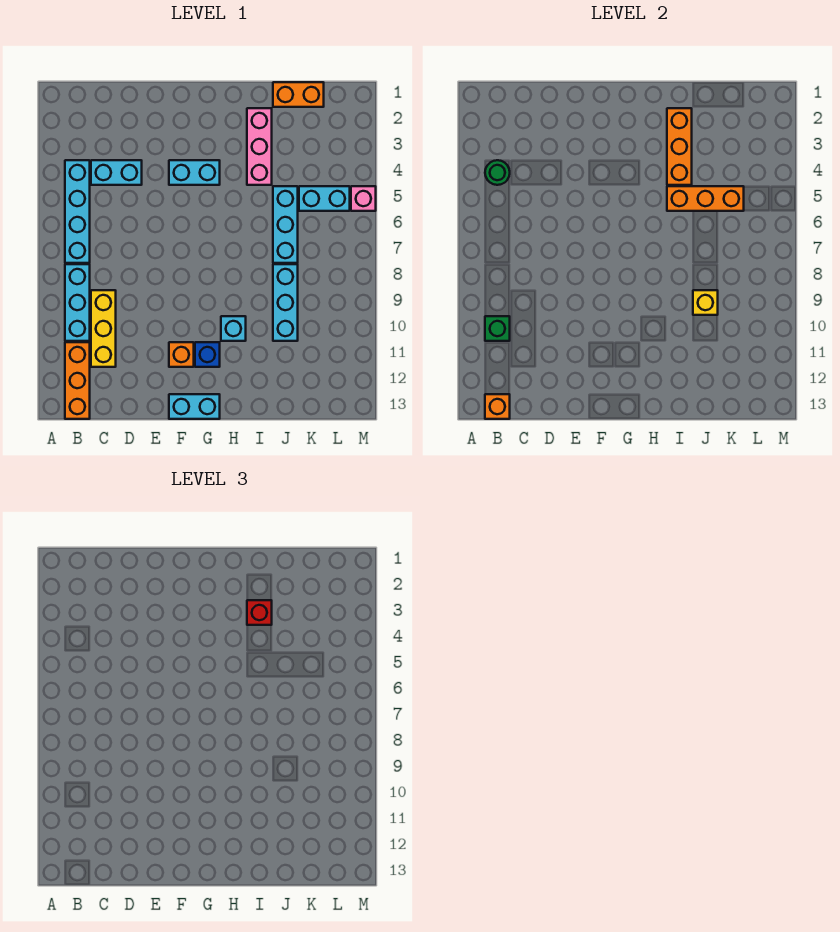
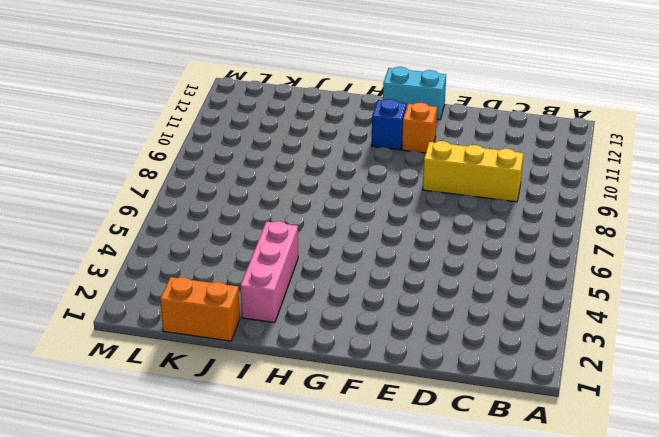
yellow brick C9:E9 level 1 -> yellow brick C9:C11 level 1
none -> cyan brick B4:B7 level 1
none -> cyan brick B8:B10 level 1
none -> orange brick B11:B13 level 1

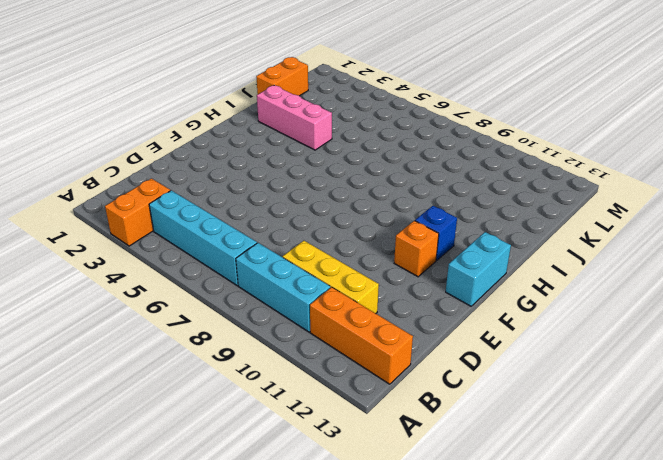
orange brick A3:B3 level 1 -> none
none -> cyan brick C4:D4 level 1
none -> cyan brick F4:G4 level 1
none -> cyan brick H10 level 1

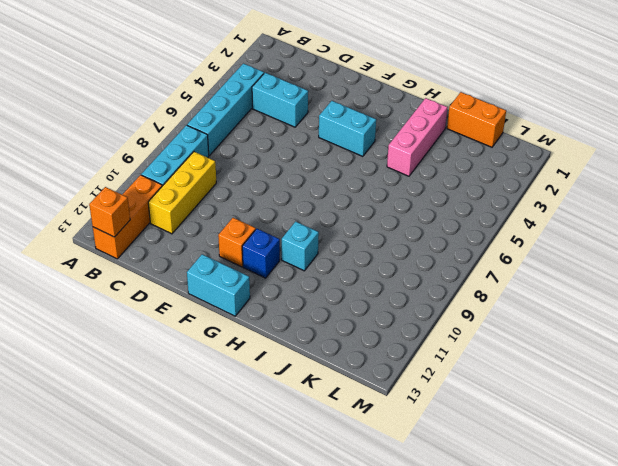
none -> cyan brick J5:J7 level 1
none -> cyan brick J8:J10 level 1
none -> cyan brick K5:L5 level 1

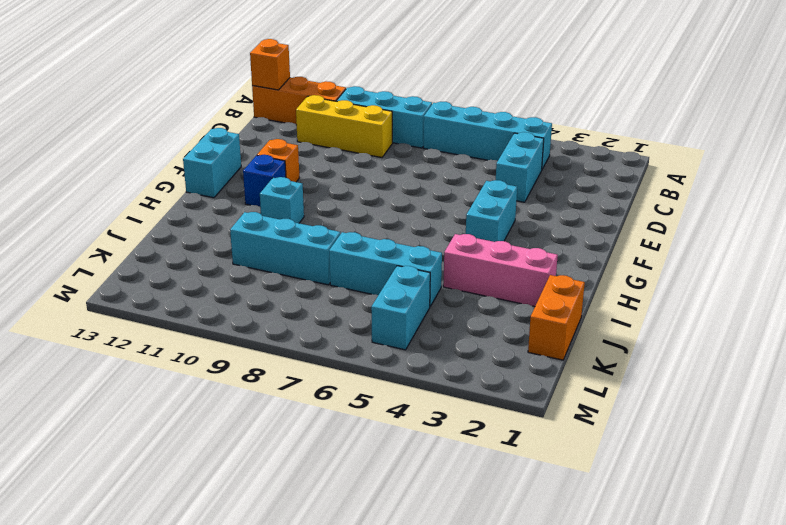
none -> pink brick M5 level 1
none -> green round brick B4 level 2
none -> green brick B10 level 2

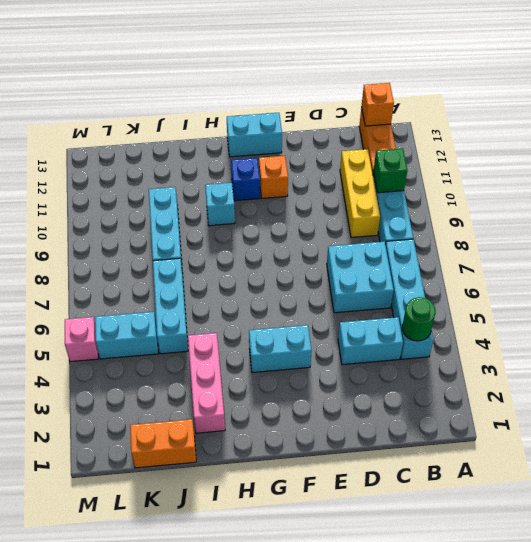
cyan brick C6:D7 level 1 -> none
none -> orange brick I2:I4 level 2
none -> orange brick I5:K5 level 2
none -> yellow brick J9 level 2

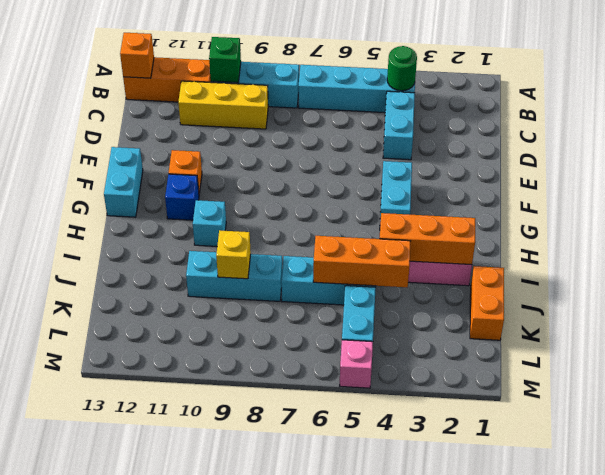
orange brick J4:J6 level 2 -> orange brick I5:K5 level 2
none -> red brick I3 level 3

